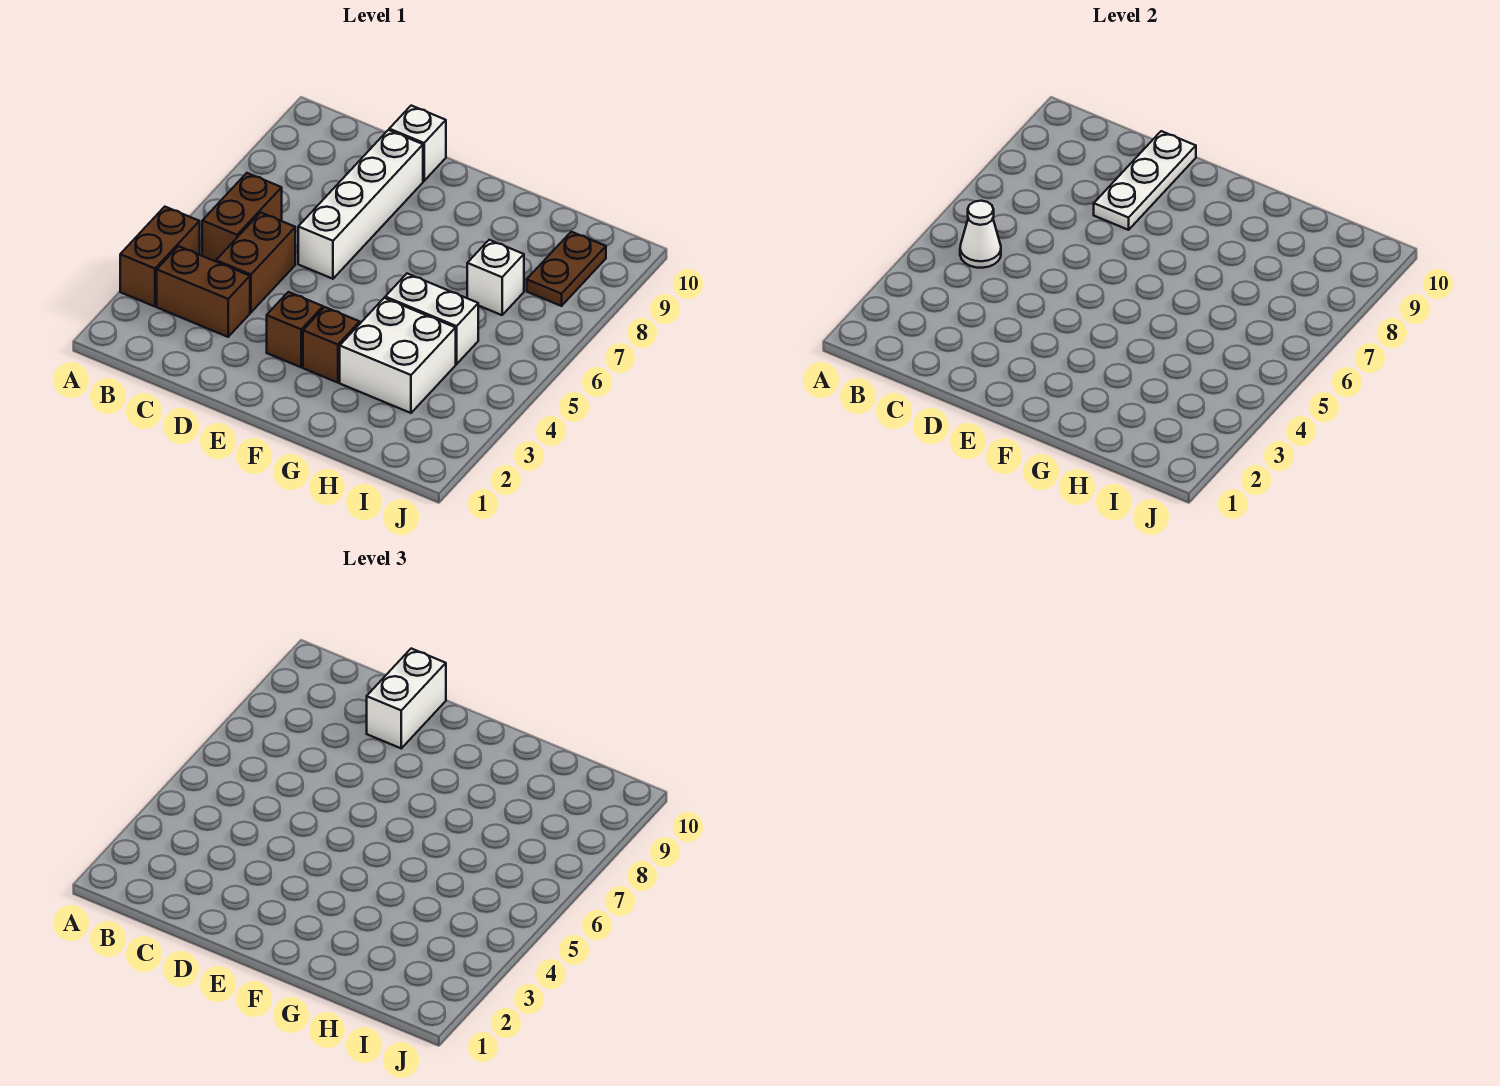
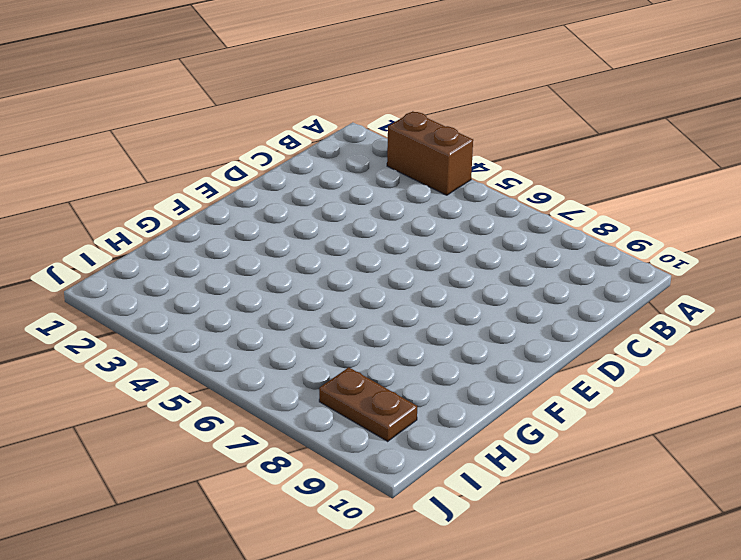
none -> brown brick B3:C3 level 1
none -> brown brick B5:B6 level 1
none -> brown brick C4:C5 level 1

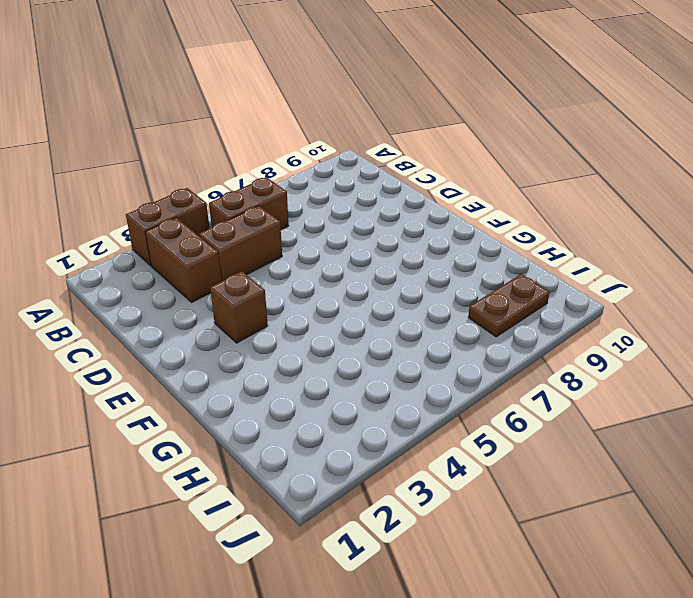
none -> white brick D6:D9 level 1
none -> white brick D10 level 1
none -> brown brick F3 level 1

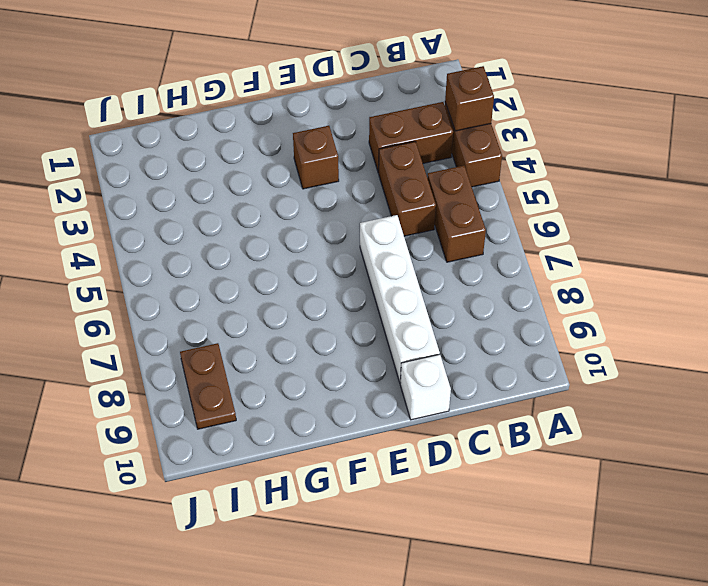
brown brick A3 level 2 -> brown brick F3 level 1
none -> white brick G3:H4 level 1
none -> white brick G5:H5 level 1
none -> white brick H7 level 1

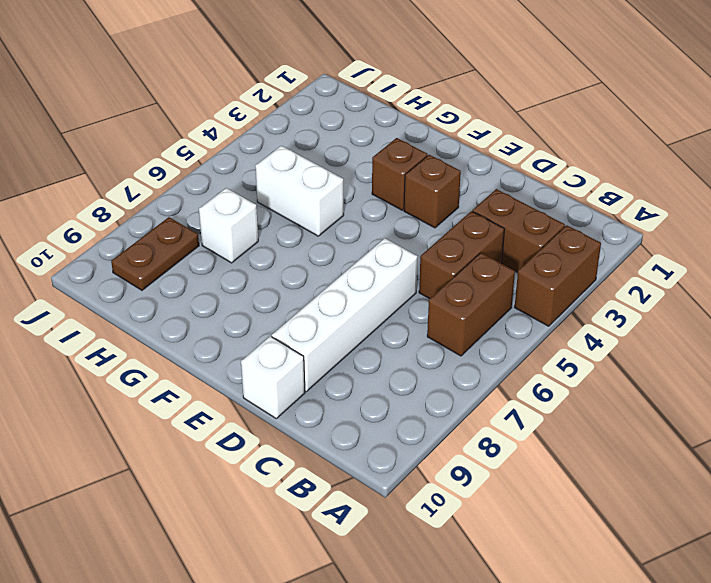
none -> white brick G3:H4 level 1
none -> white cone B5 level 2
none -> white plate D8:D10 level 2

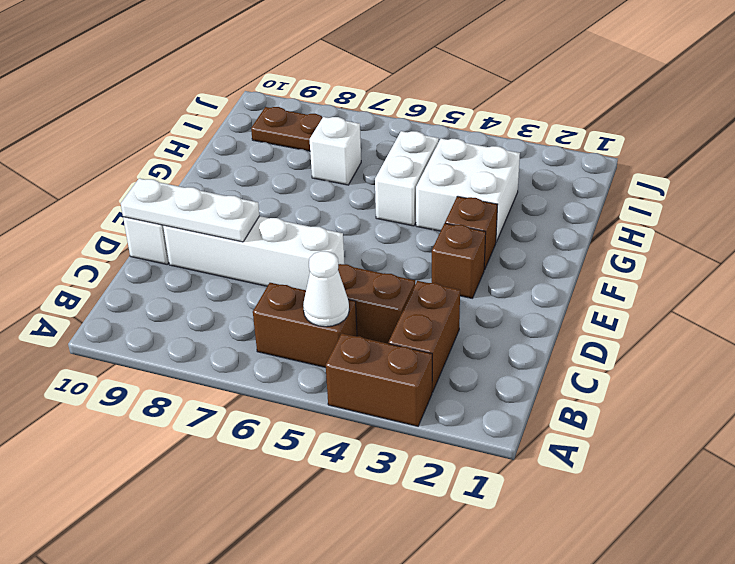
none -> white brick D9:D10 level 3

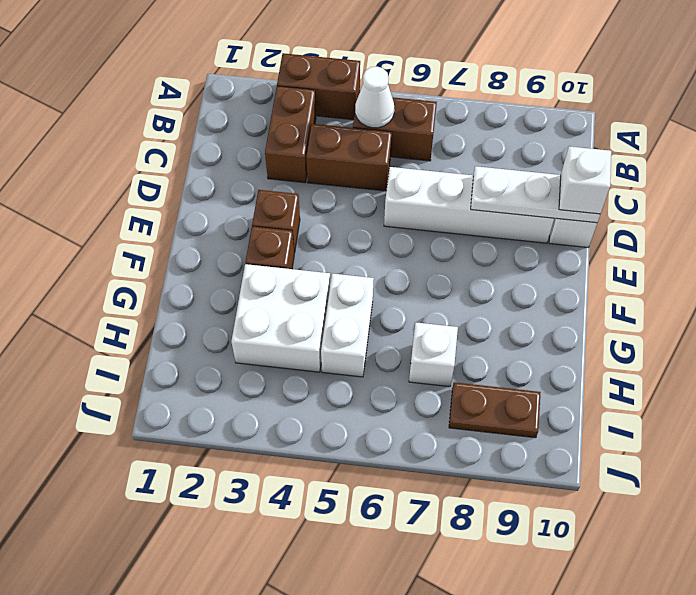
white brick D10 level 3 -> white brick D9:D10 level 3

